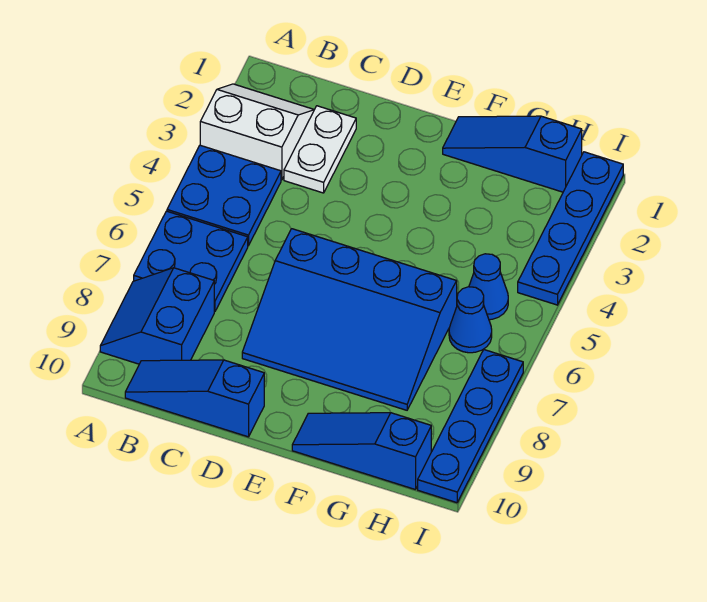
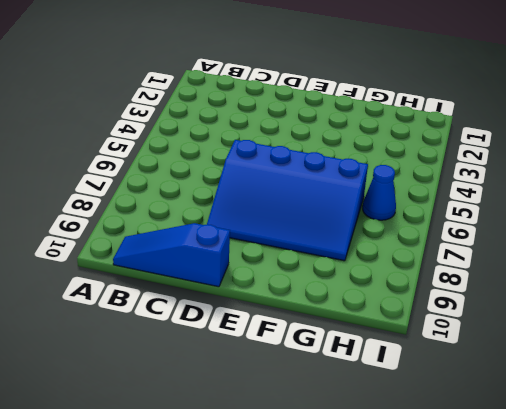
none -> white slope A2:B3 level 1 top 3
none -> blue plate A4:B5 level 1
none -> blue plate A6:B7 level 1

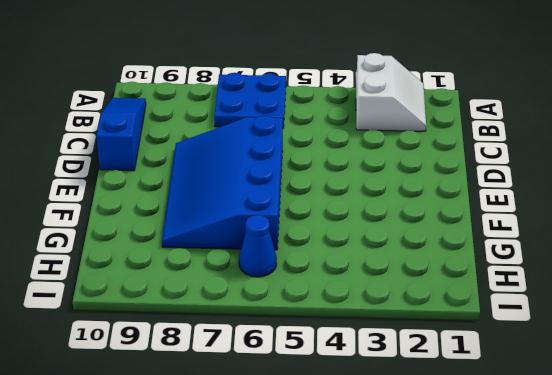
none -> blue plate A4:B5 level 1
none -> blue slope A8:B9 level 1 top B
none -> white plate C2:C3 level 1

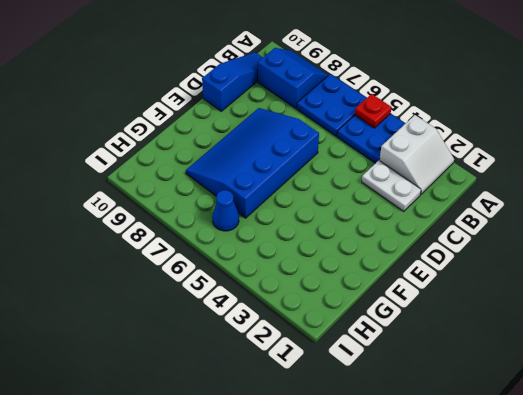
red plate A5 level 2 -> none
none -> blue slope F1:H1 level 1 top H
none -> blue slope F10:H10 level 1 top H
none -> blue cone H5 level 1

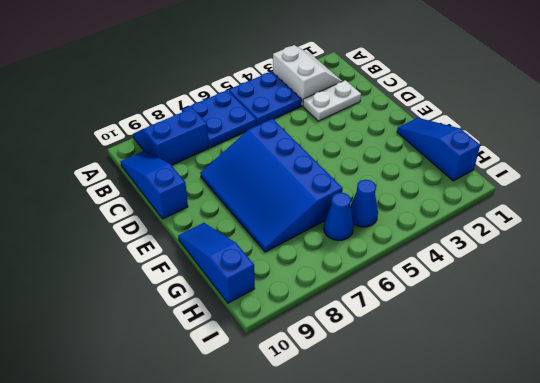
none -> blue plate I1:I4 level 1
none -> blue plate I7:I10 level 1

